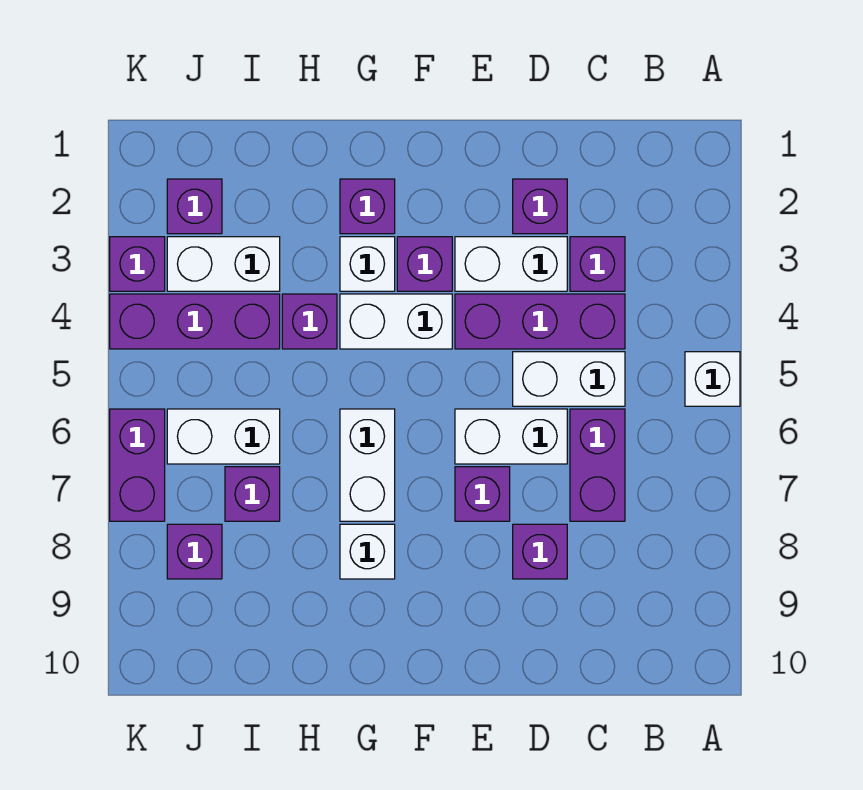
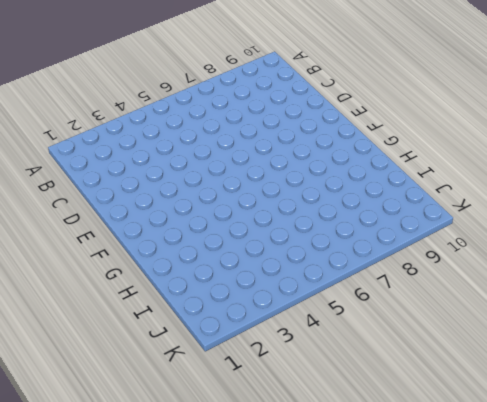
none -> white brick A5 level 1
none -> purple brick C3 level 1
none -> purple brick C4:E4 level 1

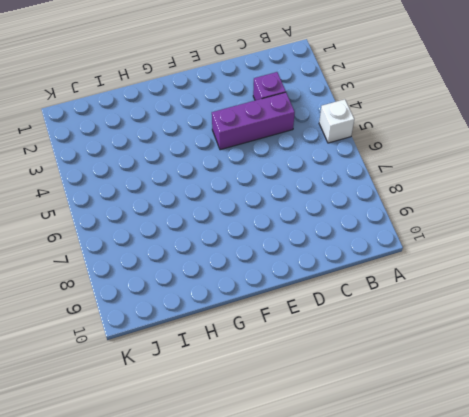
none -> white brick C5:D5 level 1
none -> purple brick C6:C7 level 1
none -> purple brick D2 level 1

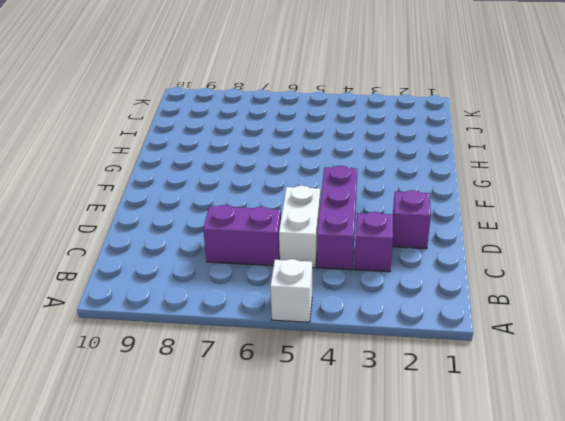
none -> white brick D3:E3 level 1
none -> white brick D6:E6 level 1
none -> purple brick D8 level 1

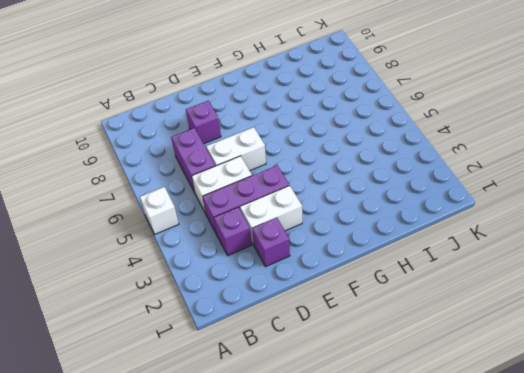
none -> purple brick E7 level 1
none -> purple brick F3 level 1
none -> white brick F4:G4 level 1

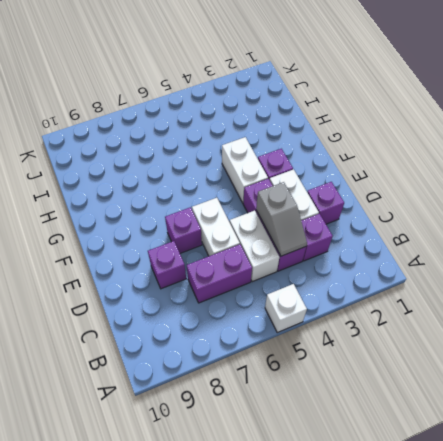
grey slope C4:D4 level 2 top D -> none
none -> purple brick G2 level 1
none -> white brick G3 level 1
none -> white brick G6:G7 level 1

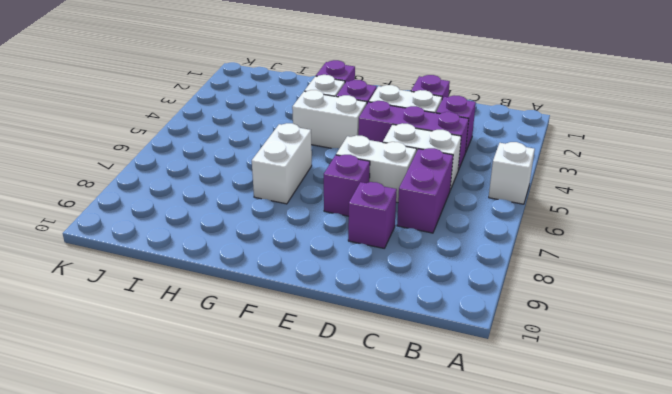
none -> white brick G8 level 1
none -> purple brick H4 level 1
none -> white brick I3:J3 level 1

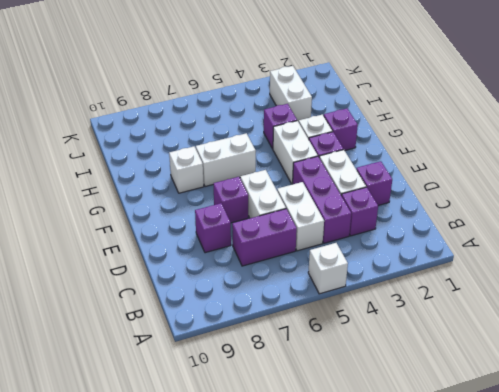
none -> purple brick I4:K4 level 1
none -> white brick I6:J6 level 1
none -> purple brick I7 level 1

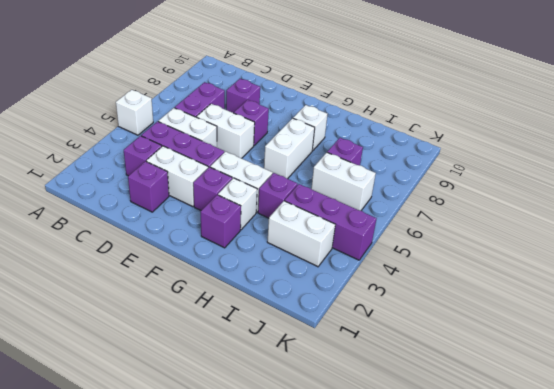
none -> purple brick J2 level 1
none -> purple brick J8 level 1
none -> purple brick K3 level 1

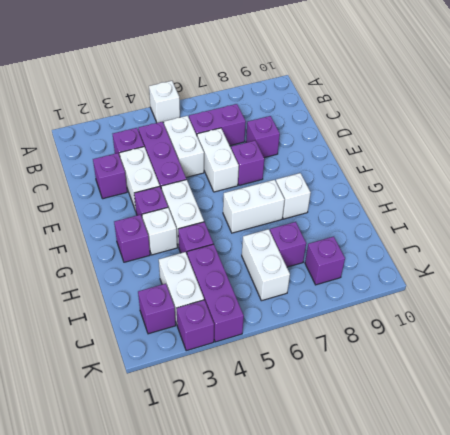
none -> purple brick K6:K7 level 1

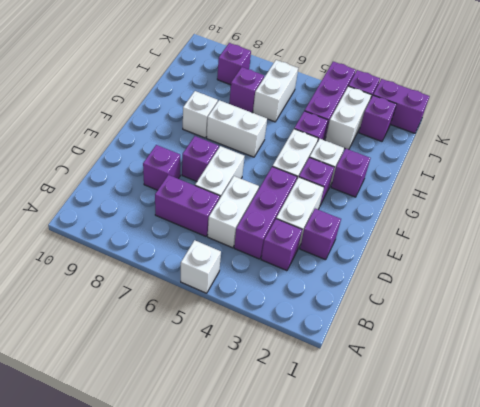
purple brick K1:K2 level 1 -> purple brick K6:K7 level 1

